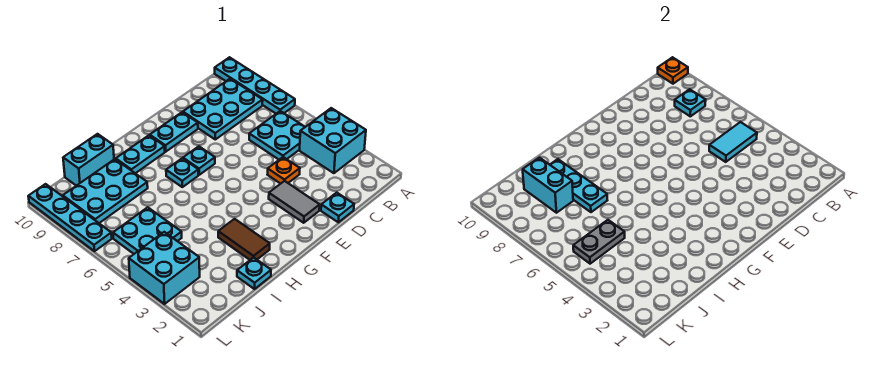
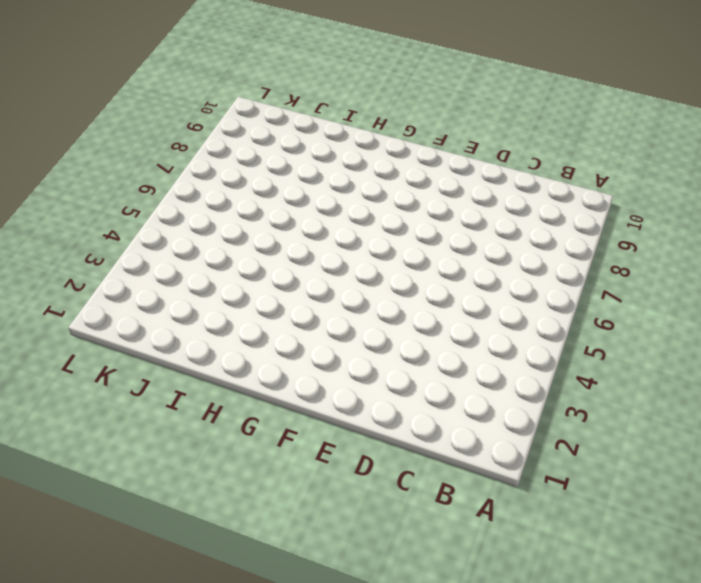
none -> cyan brick A3:B4 level 1
none -> cyan plate A7:A10 level 1
none -> cyan plate B5:C6 level 1

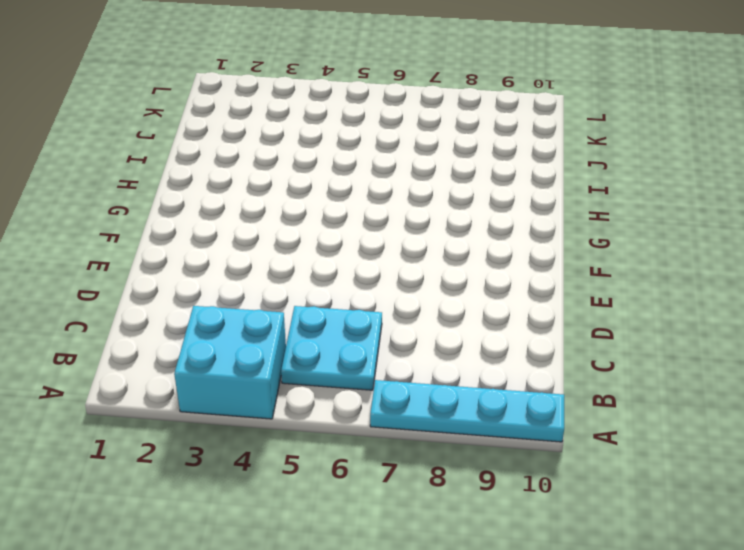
none -> cyan plate B8:D9 level 1
none -> cyan plate D1 level 1
none -> orange plate D4 level 1

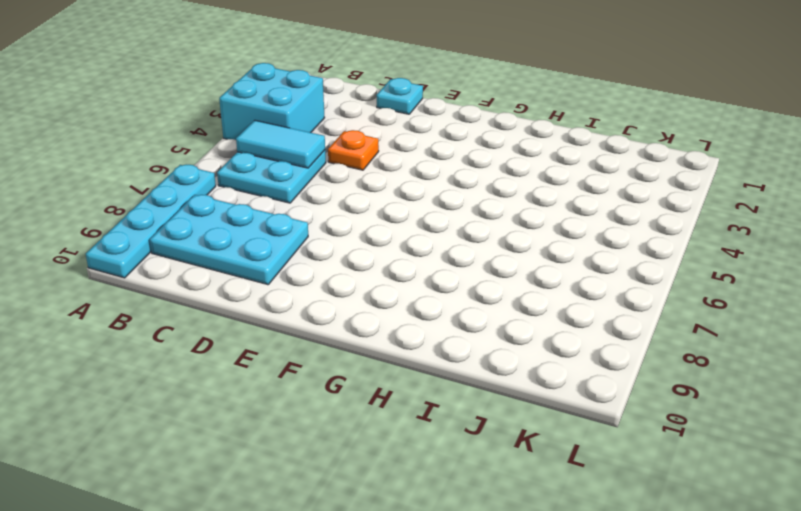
none -> grey tile E2:E3 level 1
none -> cyan plate E9:F9 level 1
none -> cyan plate F7 level 1

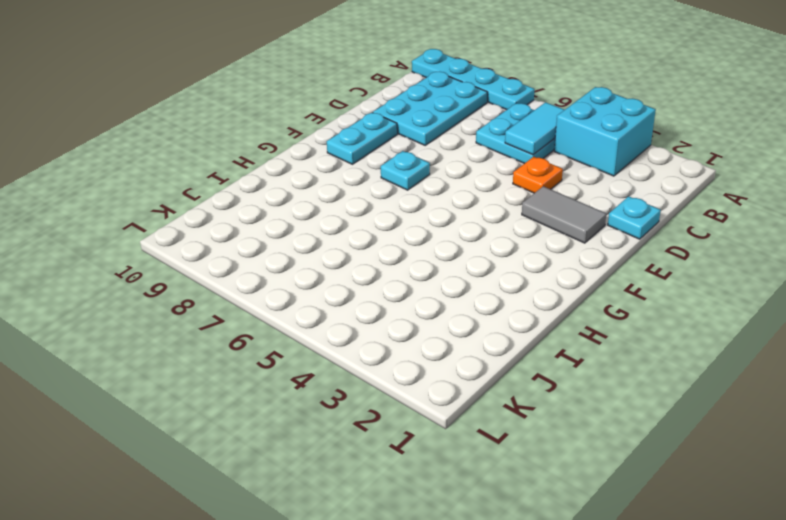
none -> cyan plate G7 level 1
none -> cyan plate G9:H9 level 1
none -> brown tile H2:H3 level 1

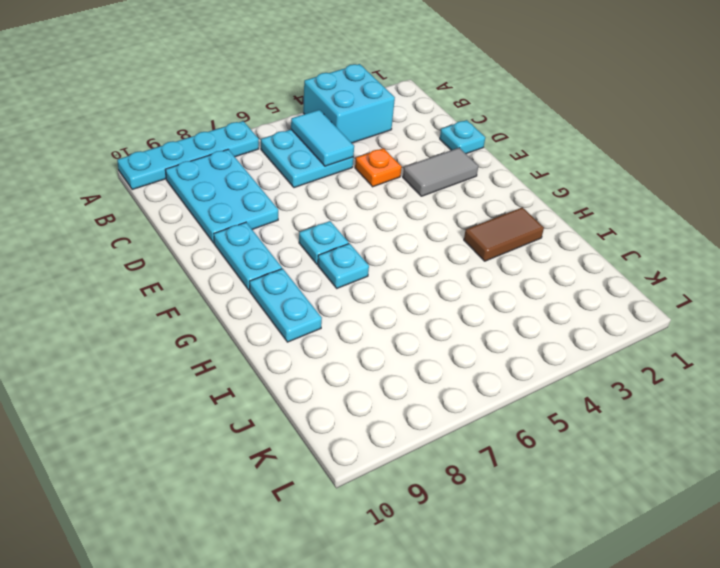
none -> cyan plate I1 level 1
none -> cyan plate I8:K9 level 1
none -> cyan brick I10:J10 level 1

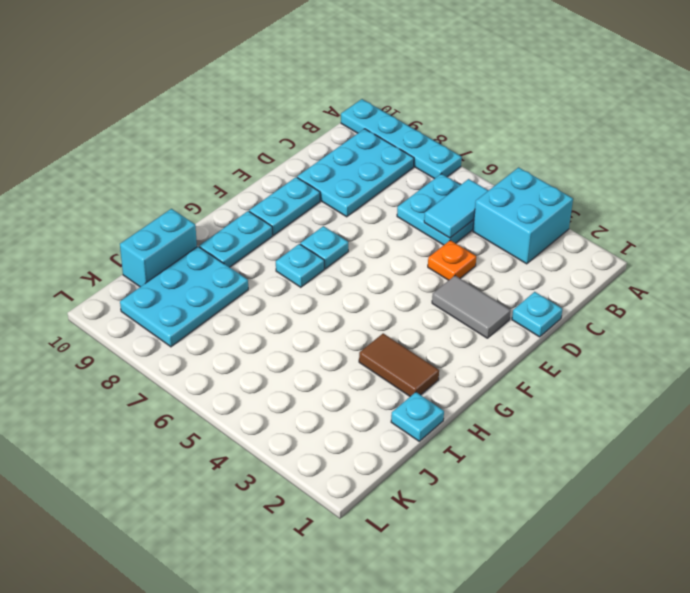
none -> cyan plate J5:K6 level 1
none -> cyan brick K3:L4 level 1
none -> cyan plate L7:L10 level 1

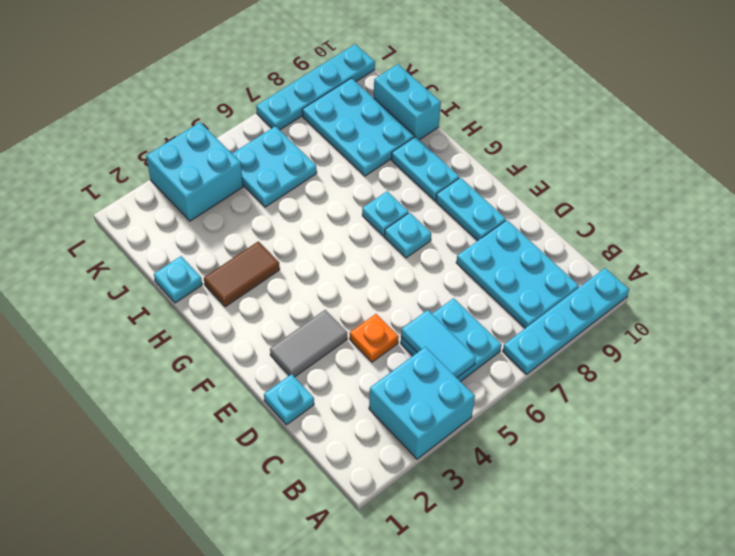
none -> orange plate A10 level 2
none -> cyan plate B8 level 2
none -> cyan plate I7:I9 level 2

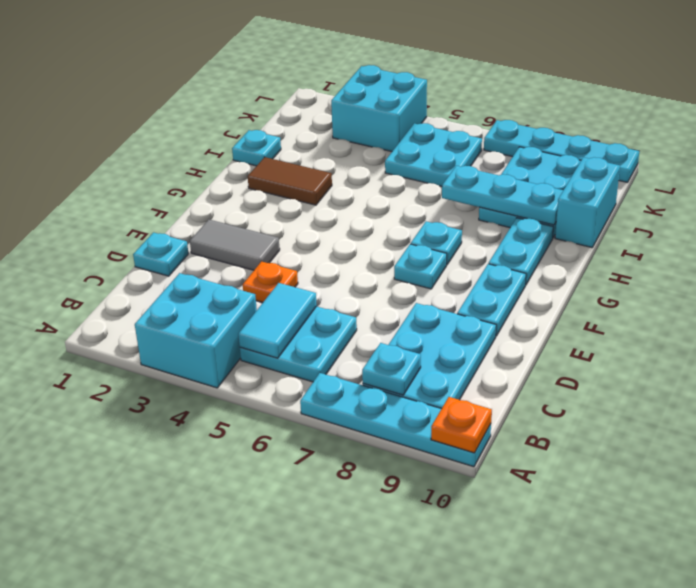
none -> grey plate J5:K5 level 2
none -> cyan brick J8:J9 level 2

